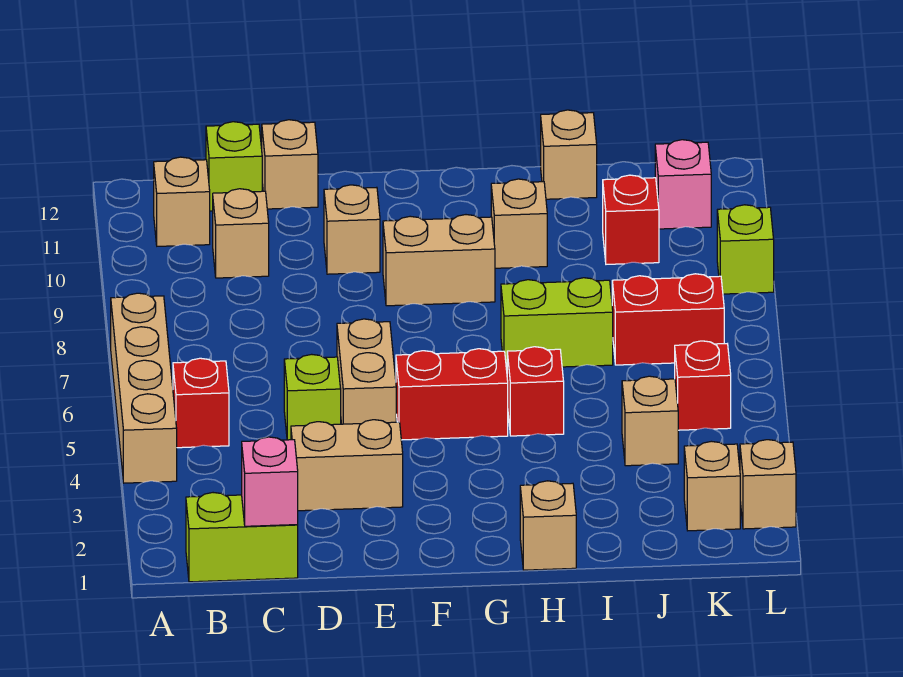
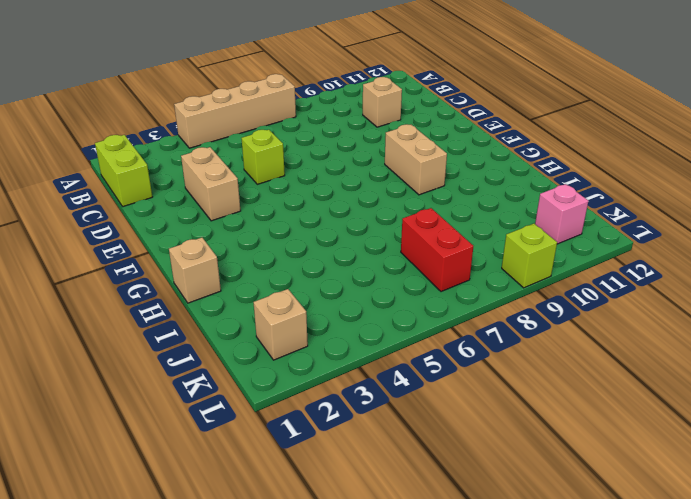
none -> red brick B5 level 1
none -> tan brick B11 level 1
none -> lime brick C12 level 1

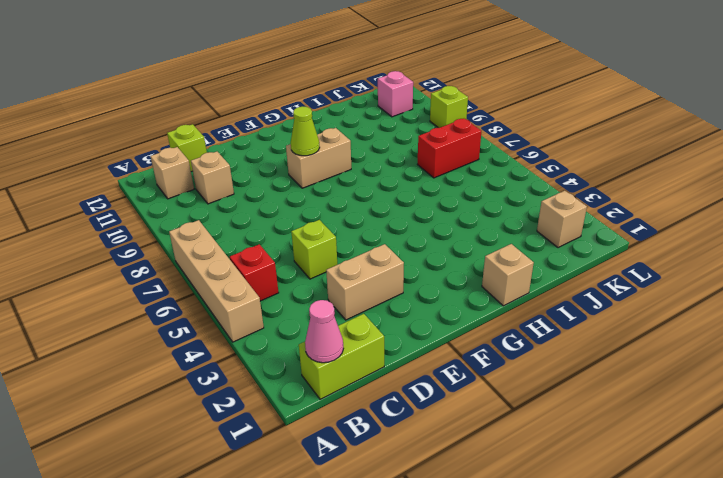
pink cone B1 level 2 -> none
lime cone F9 level 2 -> none
none -> tan brick D12 level 1
none -> tan brick E5:E6 level 1
none -> tan brick E10 level 1

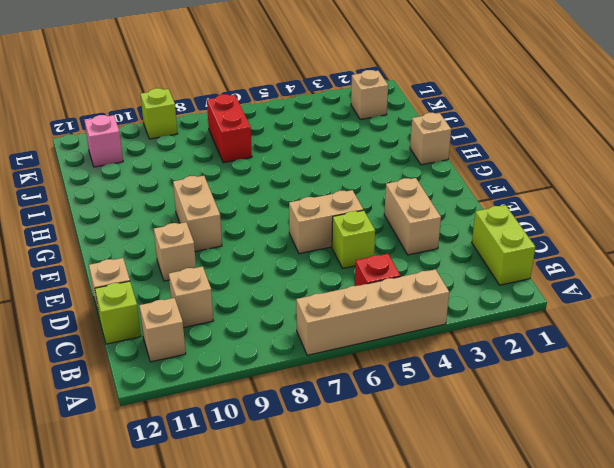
none -> red brick F5:G5 level 1
none -> red brick H5 level 1
none -> lime brick H7:I7 level 1

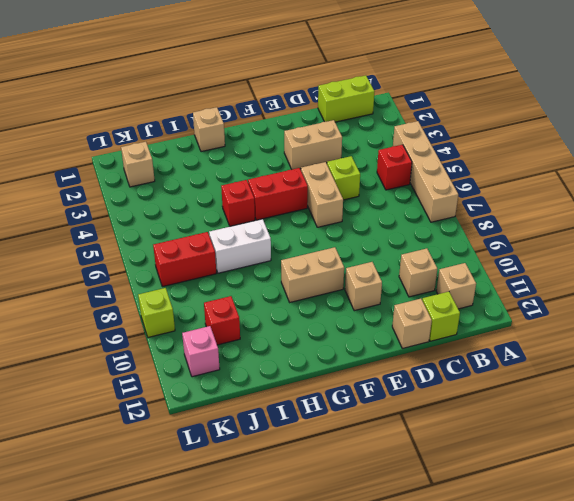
white brick H7:I7 level 1 -> lime brick H7:I7 level 1
none -> tan brick H10 level 1
none -> tan brick I12 level 1
none -> tan brick J4 level 1

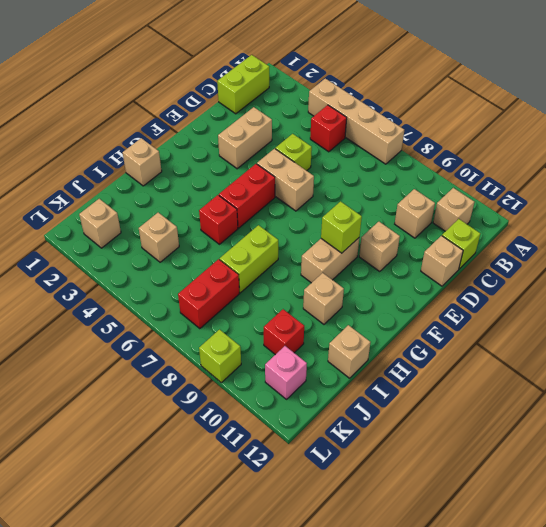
lime brick F9 level 2 -> none
none -> red brick K5 level 1
none -> tan brick L2 level 1
none -> pink brick C1 level 2

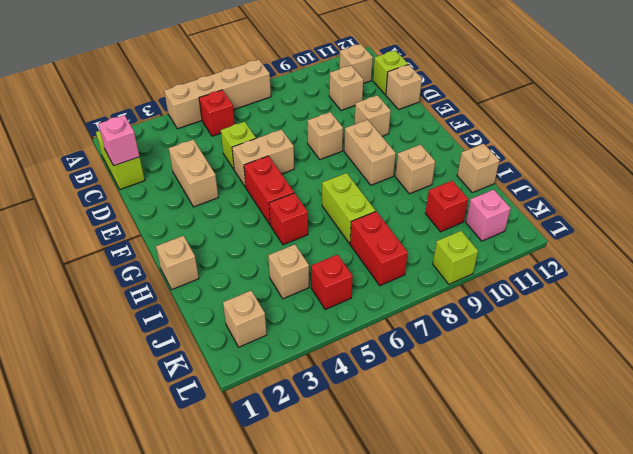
tan brick E8 level 1 -> tan brick L2 level 1

